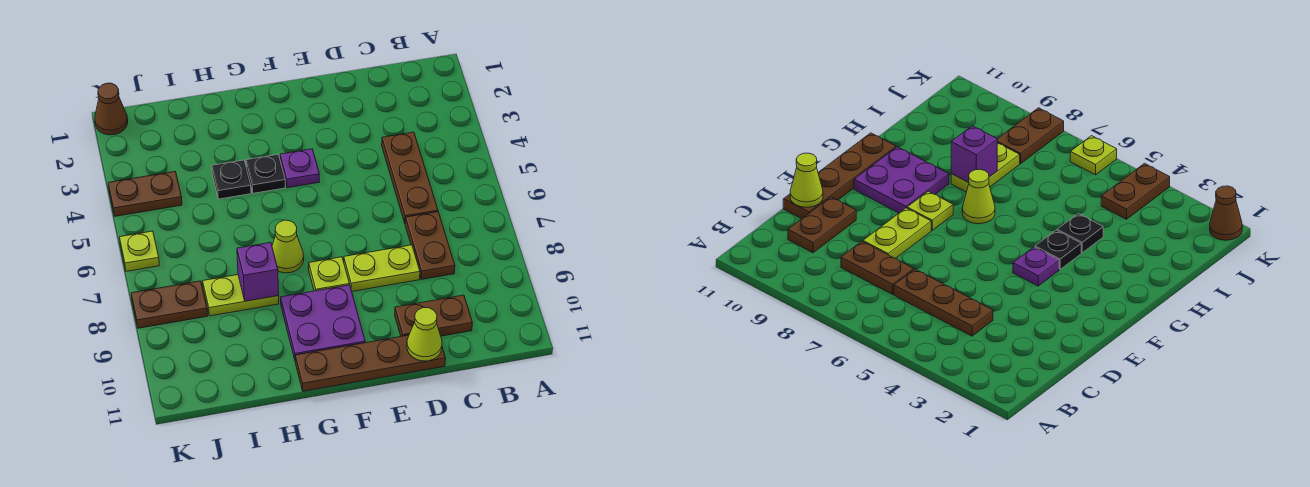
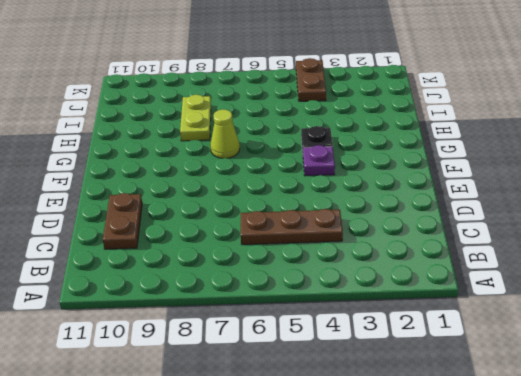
none -> brown plate C7:C8 level 1
none -> lime plate D8:E8 level 1
none -> brown plate D11:G11 level 1

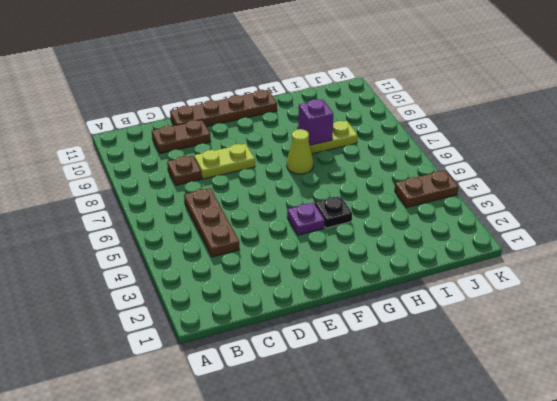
brown plate C8 level 1 -> brown plate C7:C8 level 1
none -> lime plate F8 level 1
none -> purple plate F9:G10 level 1
none -> black plate H4 level 1

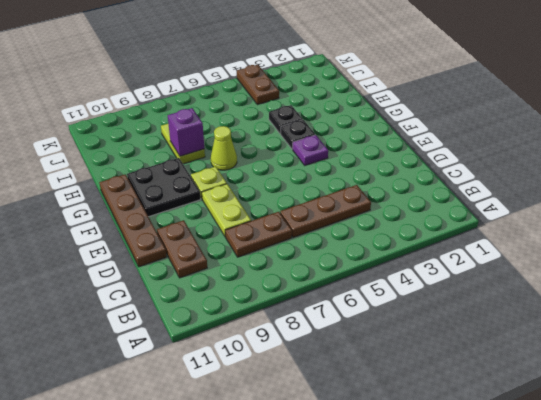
black plate F9:G10 level 1 -> purple plate F9:G10 level 1
none -> brown plate J8:K8 level 1
none -> brown cone K1 level 1
none -> lime plate K6 level 1

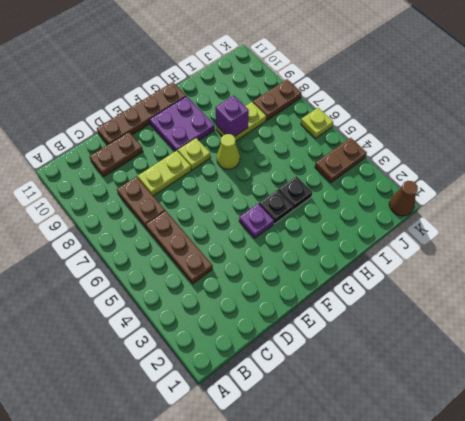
none -> lime cone D11 level 2

